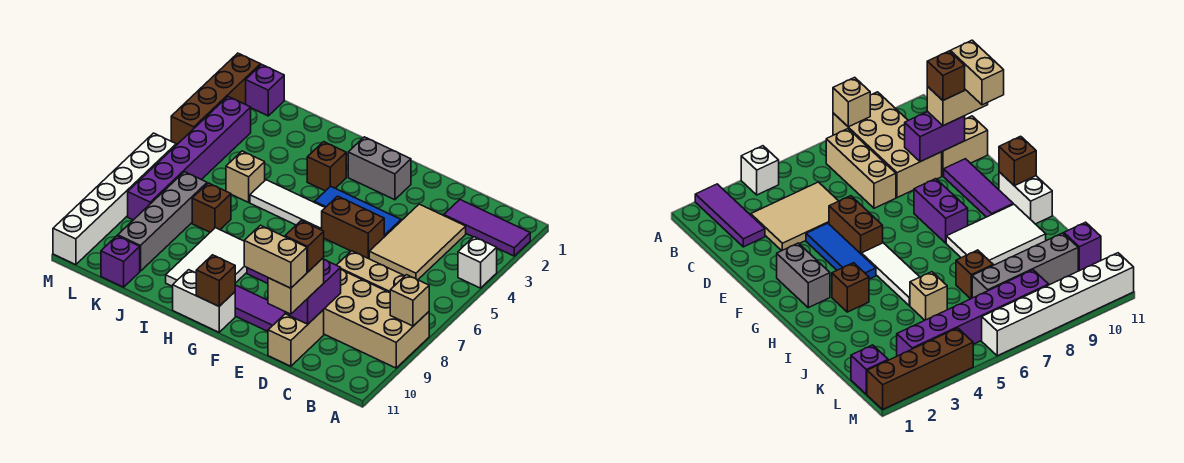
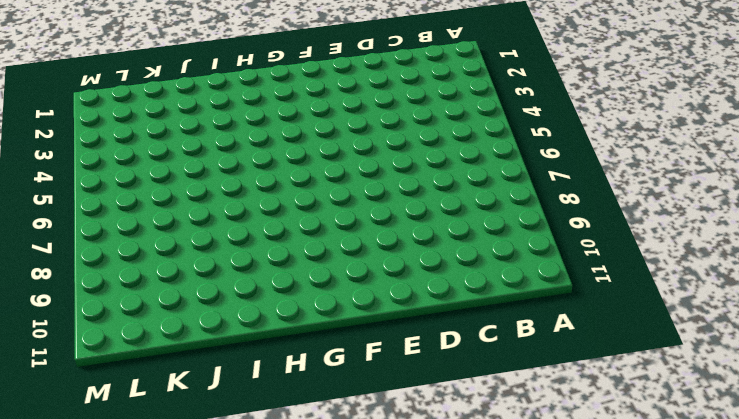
none -> purple tile A2:C2 level 1
none -> white brick A4 level 1
none -> tan brick A8:D9 level 1

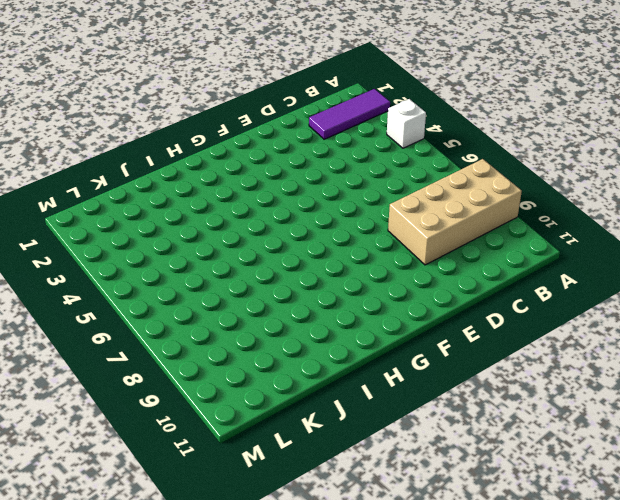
none -> tan brick B7:D7 level 1
none -> tan tile C3:D5 level 1
none -> tan brick D10:D11 level 1

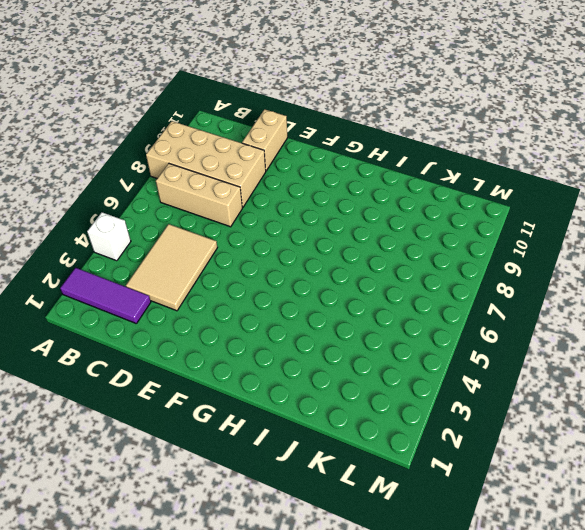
none -> blue tile E4:G4 level 1
none -> brown brick E5:F5 level 1
none -> purple tile E10:G10 level 1

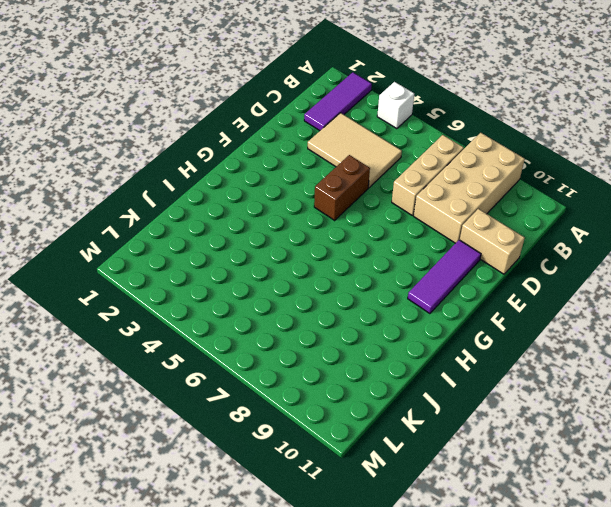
none -> blue tile E4:G4 level 1
none -> grey brick F2:G2 level 1
none -> purple brick F8:G8 level 1

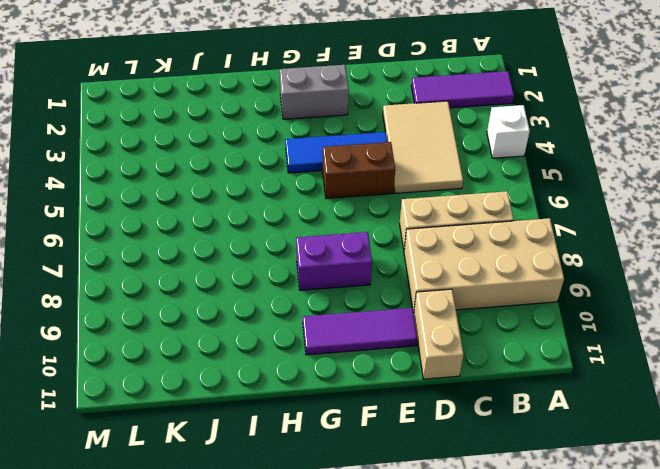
none -> white tile G5:I5 level 1
none -> white brick G11:H11 level 1
none -> brown brick H3 level 1

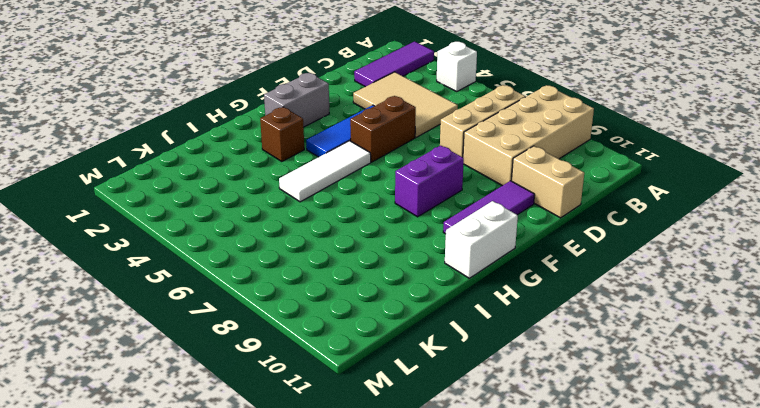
none -> white tile H8:I10 level 1
none -> tan brick J5 level 1
none -> brown brick J7 level 1

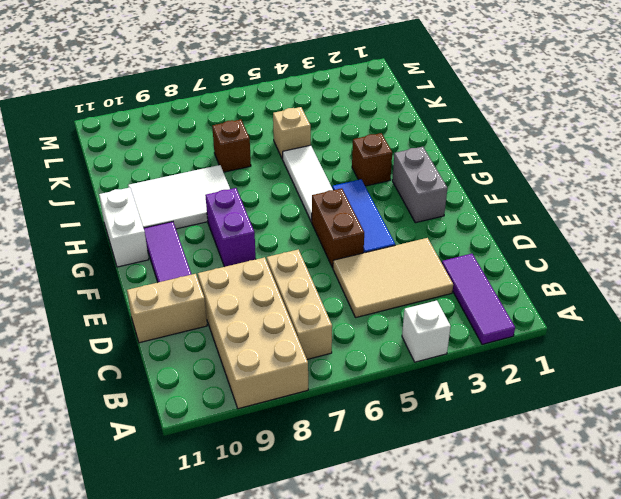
none -> grey brick K7:K10 level 1
none -> purple brick K11 level 1
none -> purple brick L1 level 1

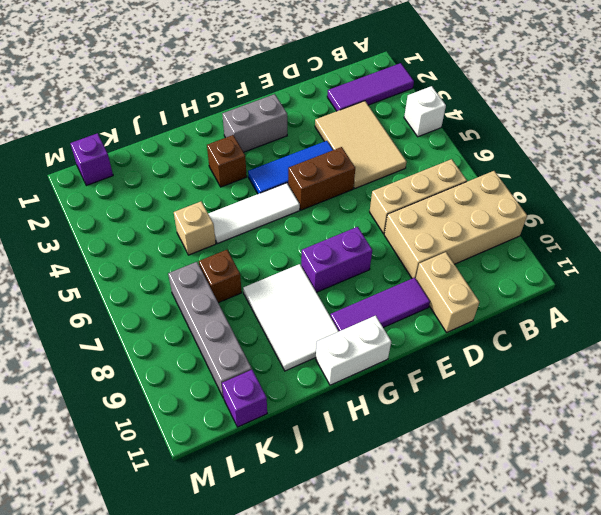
none -> purple brick L3:L8 level 1
none -> brown brick M1:M4 level 1
none -> white brick M6:M11 level 1

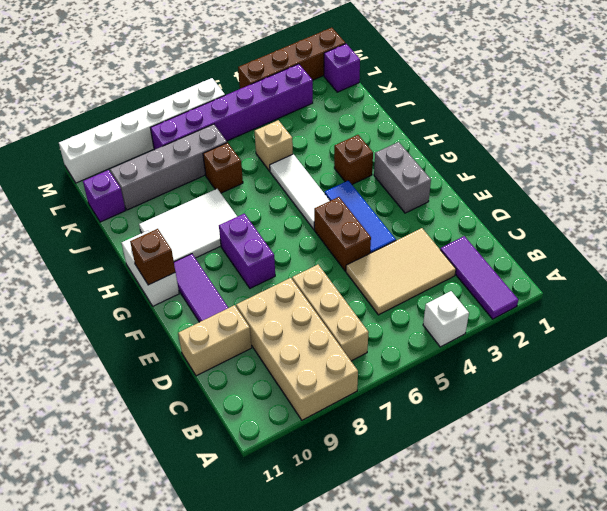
none -> tan brick A8 level 2
none -> purple brick D9:D10 level 2
none -> tan brick D10:D11 level 3

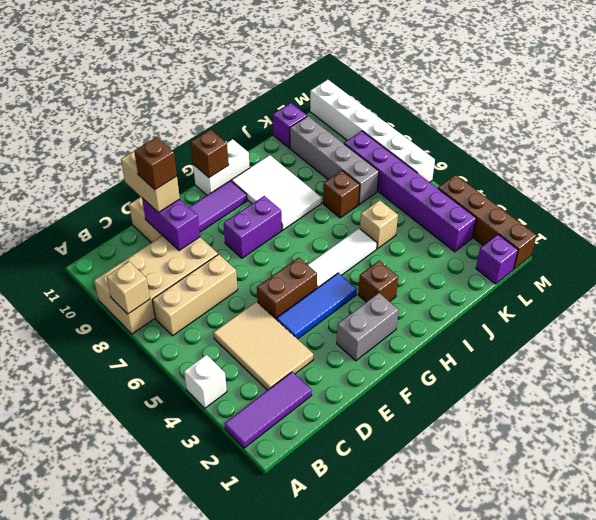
none -> tan brick D11:E11 level 4

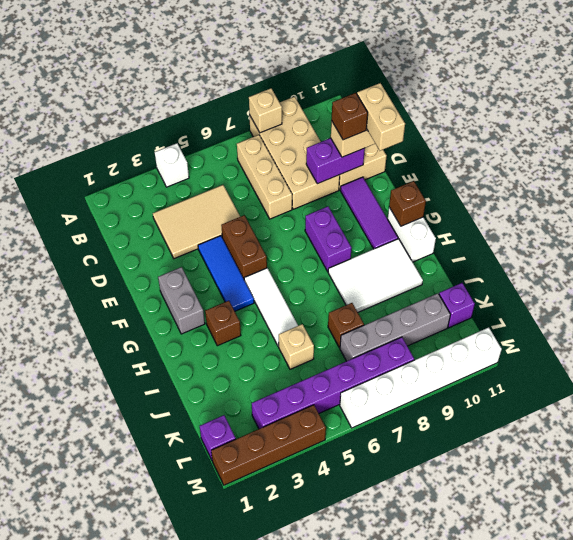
none -> purple tile A2:C2 level 1

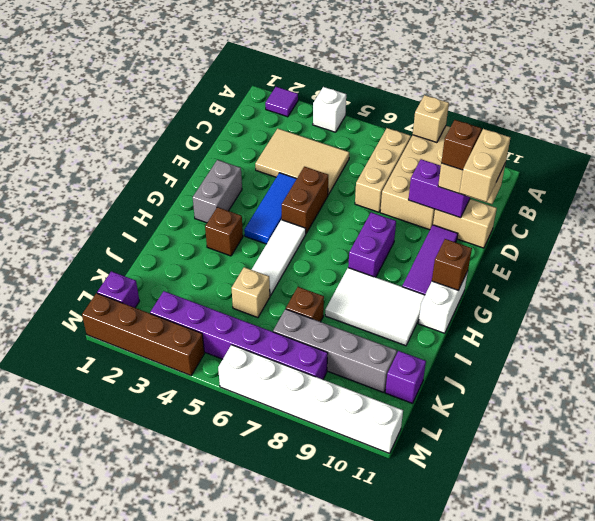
purple tile A2 level 1 -> purple tile A2:C2 level 1

